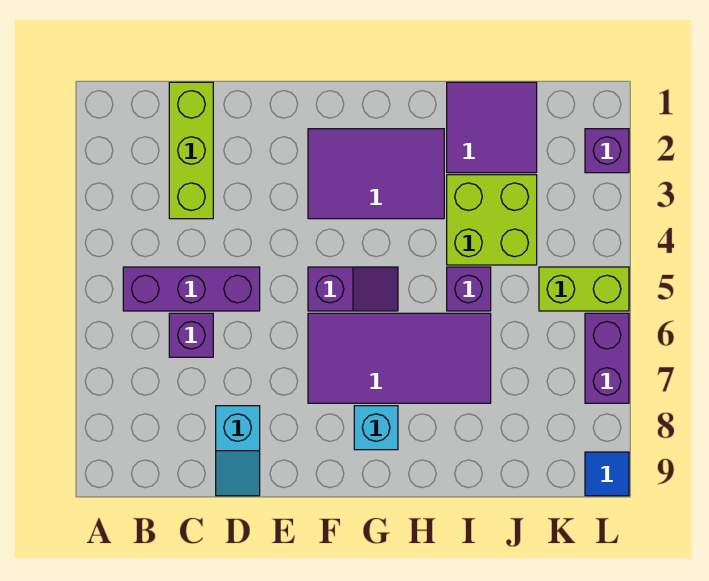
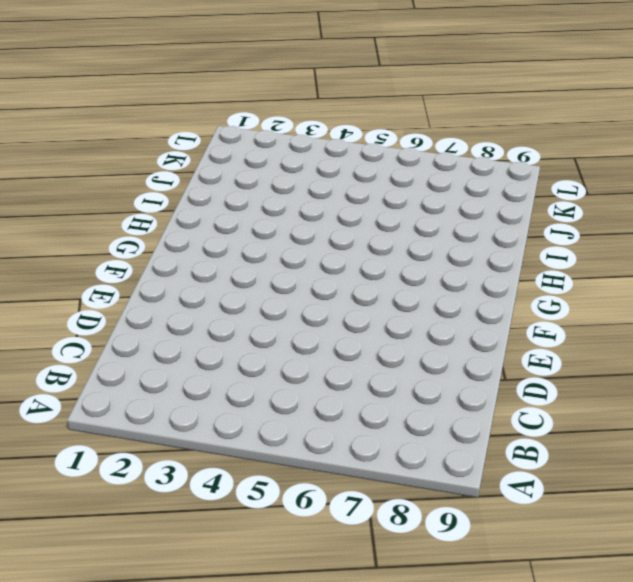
none -> purple brick B5:D5 level 1
none -> lime brick C1:C3 level 1
none -> purple brick C6 level 1

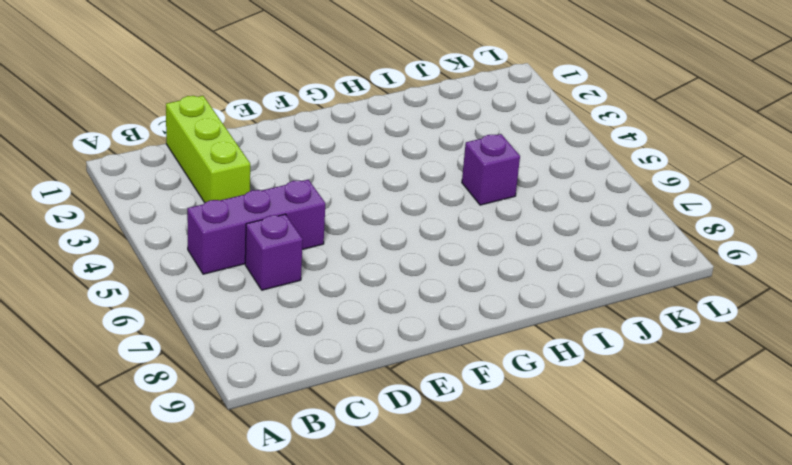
none -> cyan slope D8:D9 level 1 top 8
none -> purple tile F2:H3 level 1
none -> purple slope F5:G5 level 1 top F

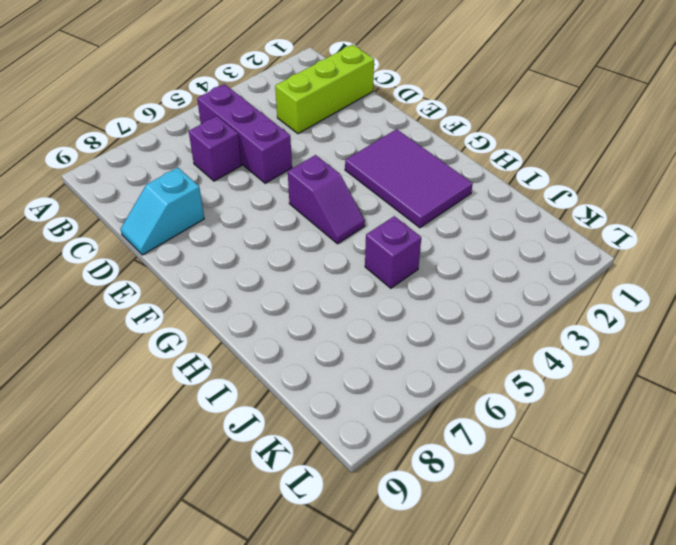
none -> purple tile F6:I7 level 1
none -> cyan brick G8 level 1
none -> purple tile I1:J2 level 1

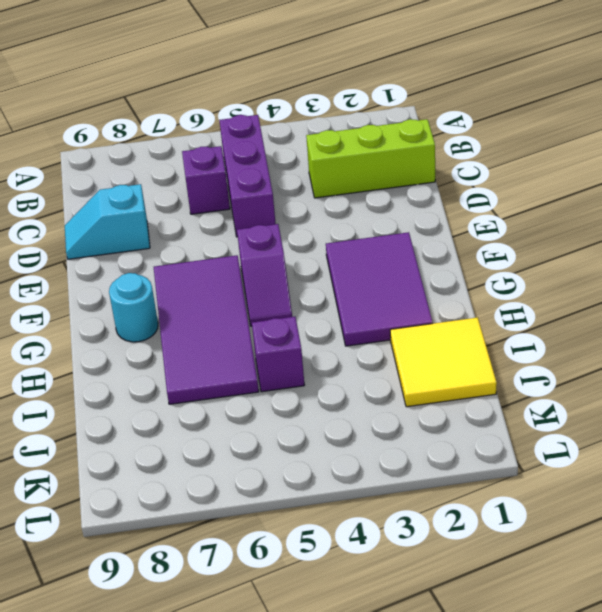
cyan round brick G8 level 1 -> cyan brick G8 level 1
yellow tile I1:J2 level 1 -> purple tile I1:J2 level 1
none -> lime brick I3:J4 level 1
none -> lime brick K5:L5 level 1
none -> purple brick L2 level 1

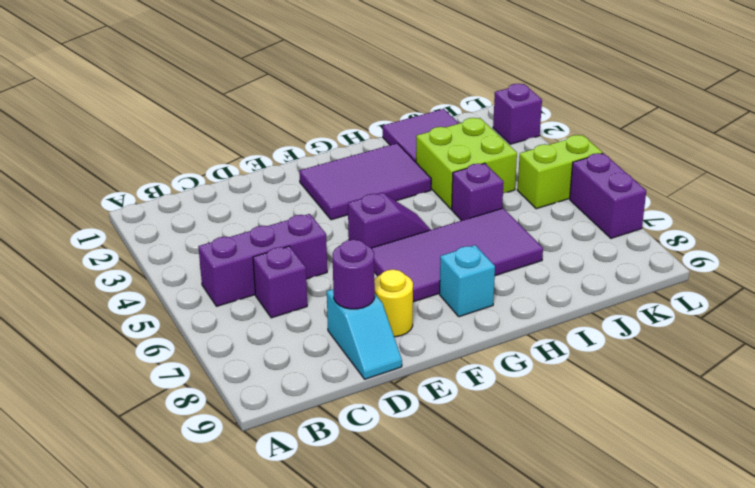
purple round brick D8 level 2 -> none
yellow round brick E8 level 1 -> none
none -> lime brick C1:C3 level 1
none -> blue tile L9 level 1

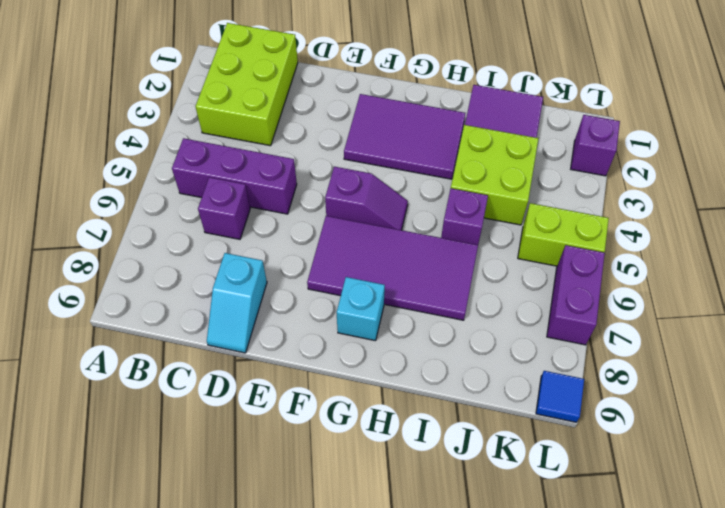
lime brick B1:C3 level 1 -> lime brick C1:C3 level 1

